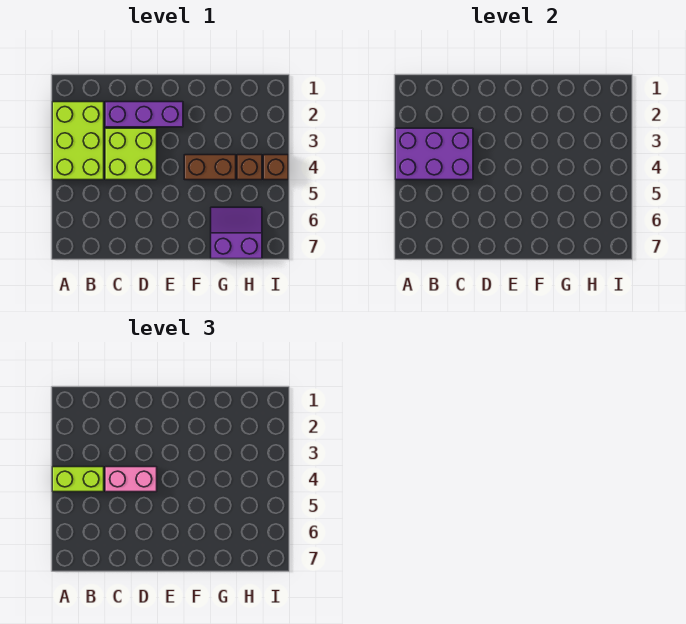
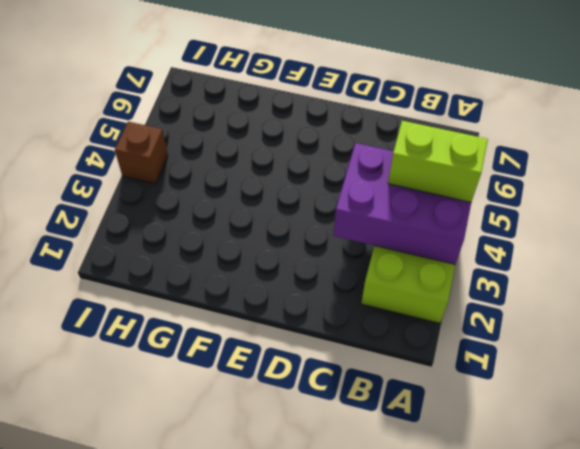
none -> purple brick C2:E2 level 1
none -> lime brick C3:D4 level 1

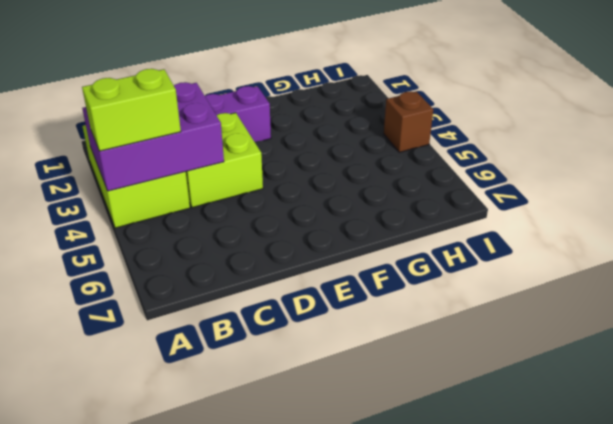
none -> brown brick F4:G4 level 1
none -> purple slope G6:H7 level 1 top 7

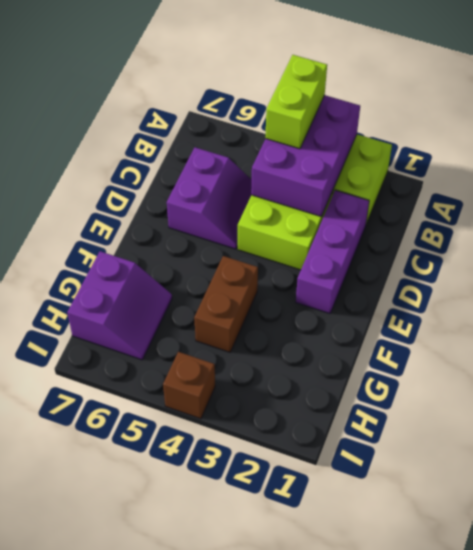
purple slope C5:D6 level 1 top 6 -> none
none -> brown brick H4 level 1
none -> pink brick C4:D4 level 3

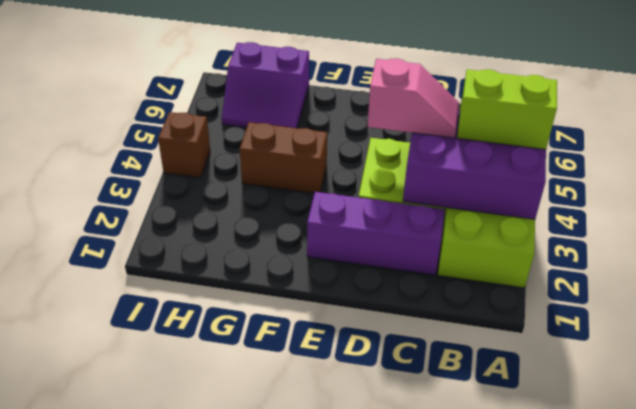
pink slope C4:D4 level 3 top D -> pink brick C4:D4 level 3
none -> brown brick H4 level 1

